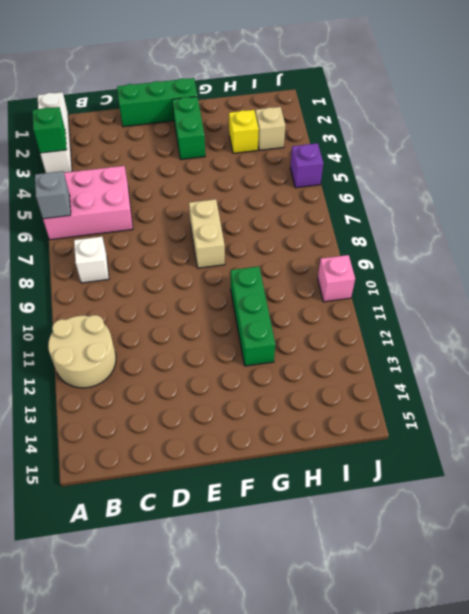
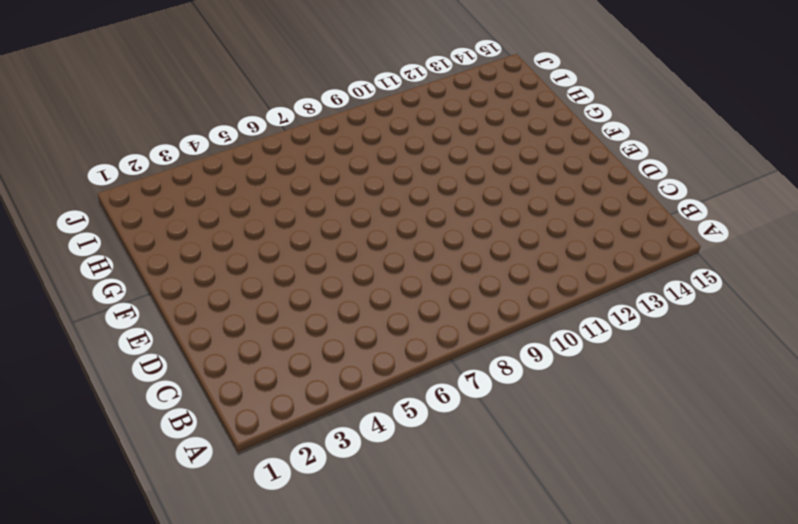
none -> white brick A1:A3 level 1
none -> pink brick A5:C6 level 1
none -> tan round brick A11:B12 level 1

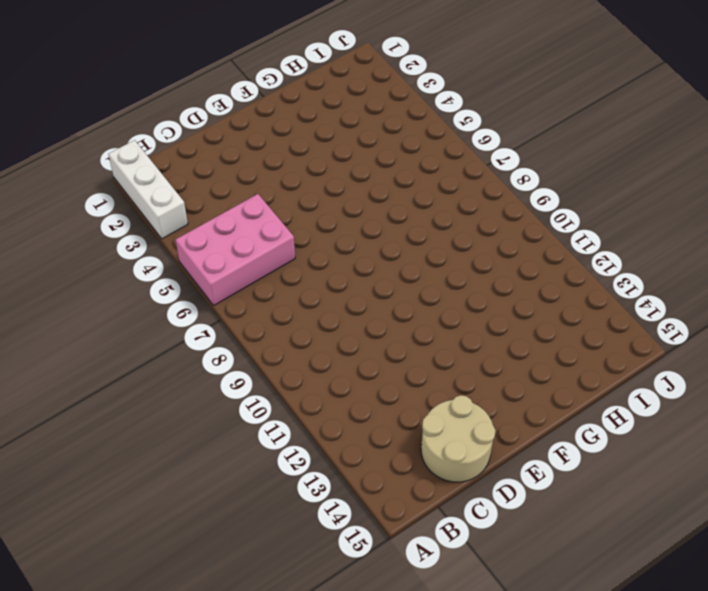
tan round brick C14:D15 level 1 -> tan round brick A11:B12 level 1
none -> white brick B8 level 1
none -> green brick D1:F1 level 1
none -> green brick F2:F3 level 1

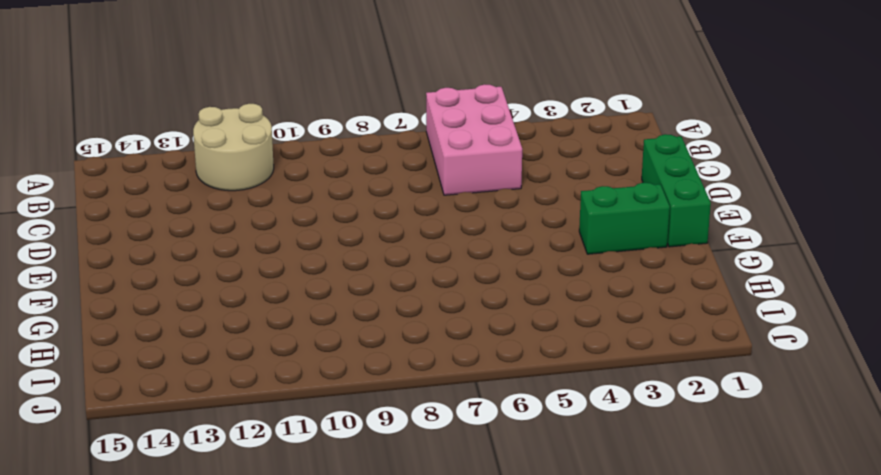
none -> white brick A1:A3 level 1
none -> white brick B8 level 1
none -> tan brick F7:F8 level 1

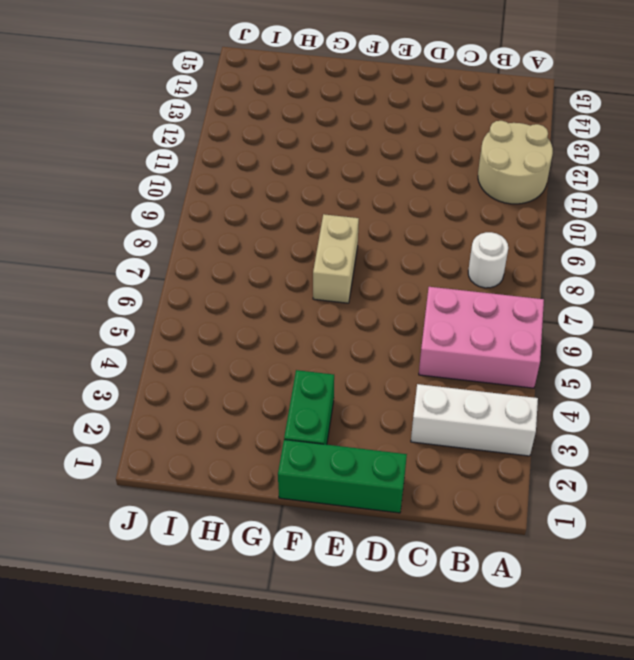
white brick A3:C3 level 1 -> white brick A1:A3 level 1
white round brick B8 level 1 -> white brick B8 level 1
none -> green brick G10:G12 level 1
none -> yellow brick H3 level 1
none -> tan brick I3 level 1

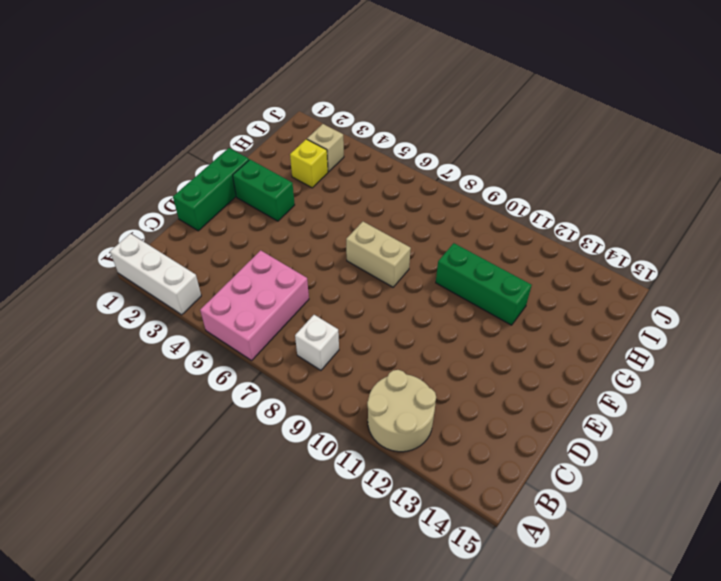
none -> purple brick J5 level 1
none -> pink brick J10 level 1
none -> green brick A3 level 2

